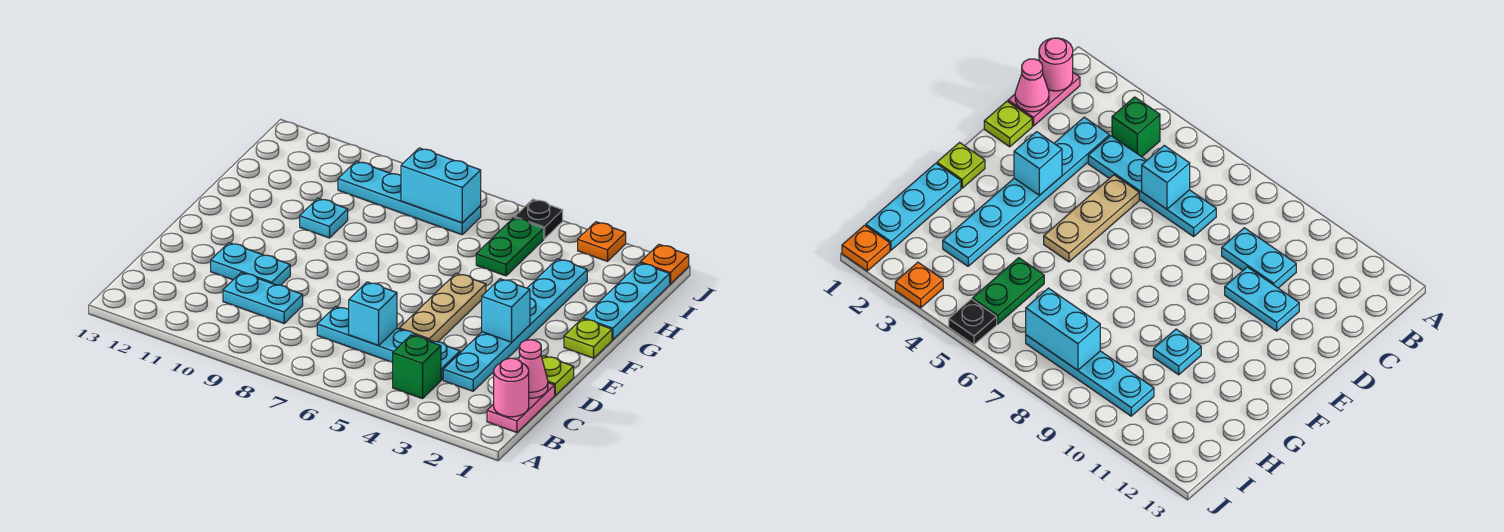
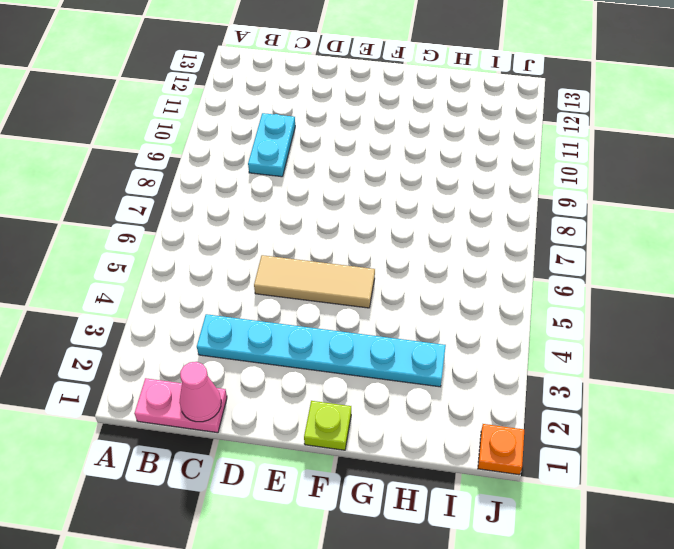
tan tile D5:F5 level 1 -> tan plate D5:F5 level 1
none -> green brick B4 level 1
none -> cyan plate C4:C7 level 1
none -> lime plate D1 level 1

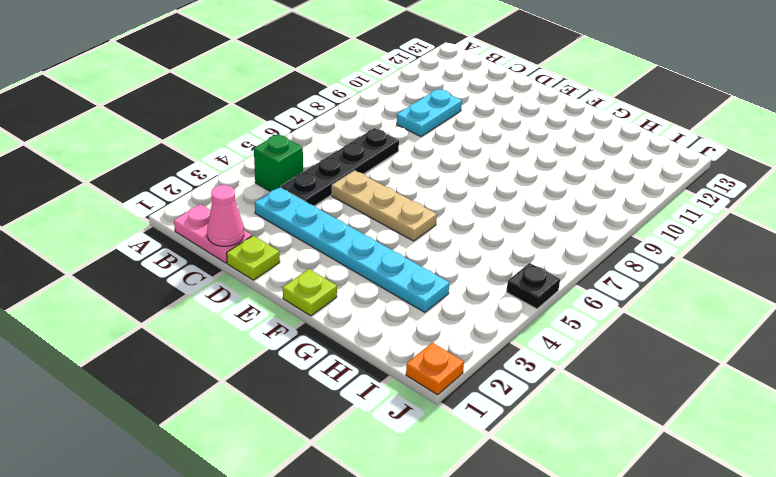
black plate C4:C7 level 1 -> cyan plate C4:C7 level 1
none -> cyan plate D10:D11 level 1
none -> cyan plate G1:I1 level 1
none -> cyan plate G10 level 1

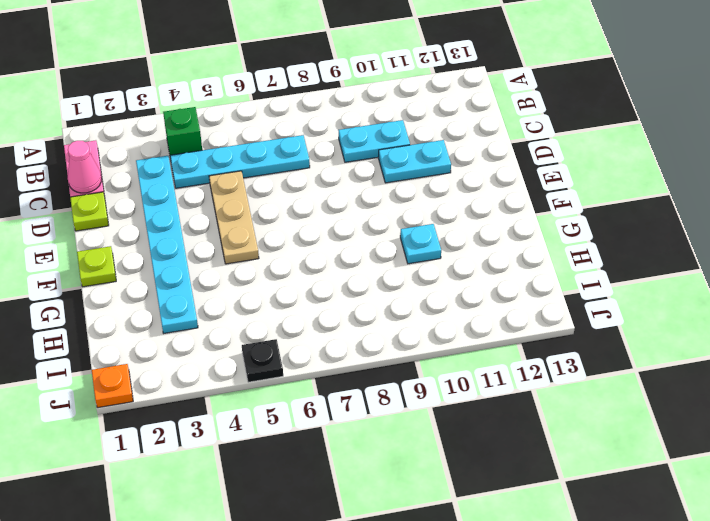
none -> cyan plate G1:I1 level 1
none -> green plate H5:I5 level 1
none -> cyan plate I7:I10 level 1

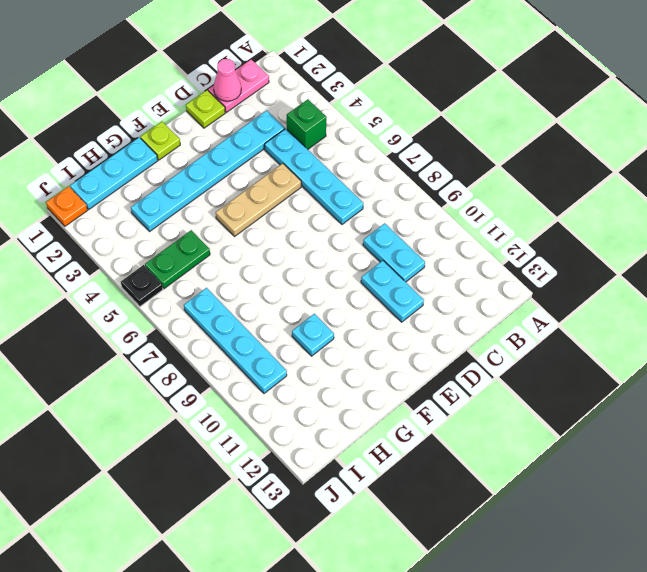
none -> orange plate J3 level 1
none -> pink round brick B1 level 2
none -> cyan brick C6 level 2

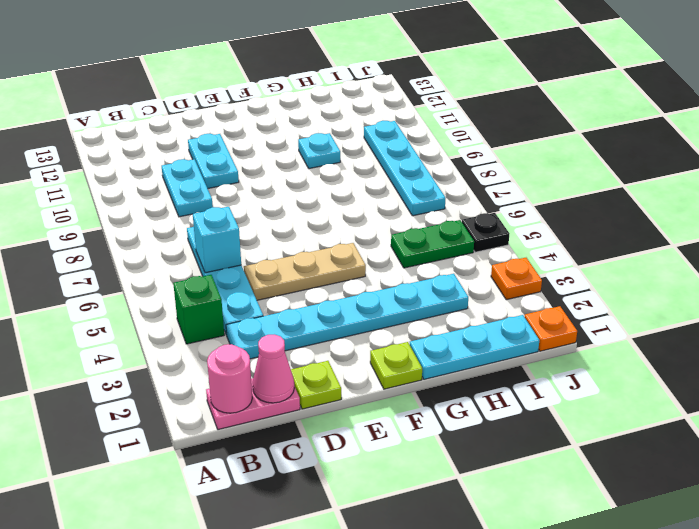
none -> cyan brick E3 level 2
none -> cyan brick I7:I8 level 2

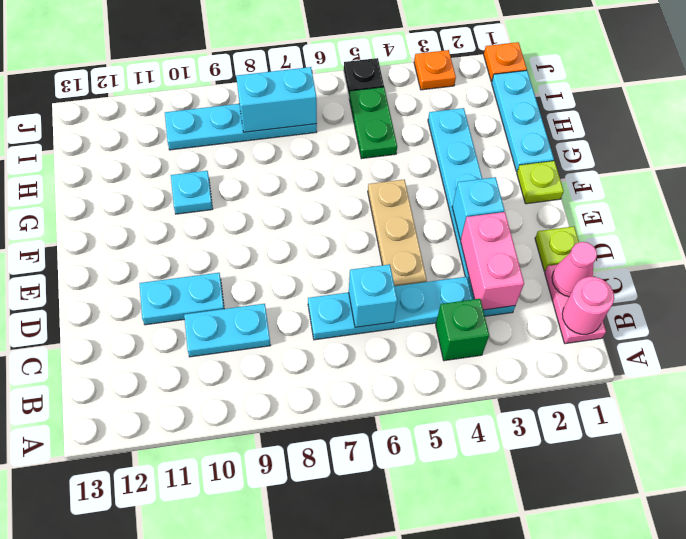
pink brick C3:D3 level 2 -> none

